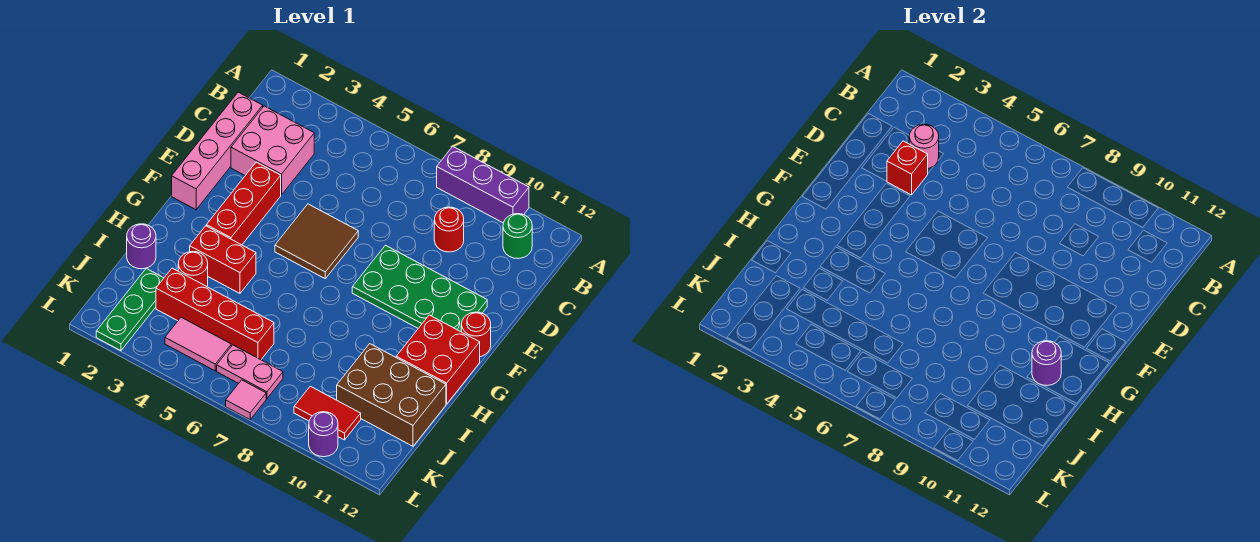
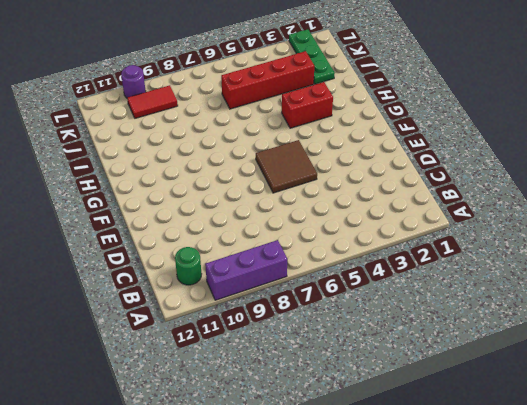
none -> pink brick C1:F1 level 1
none -> pink brick C2:D3 level 1
none -> red round brick C9 level 1

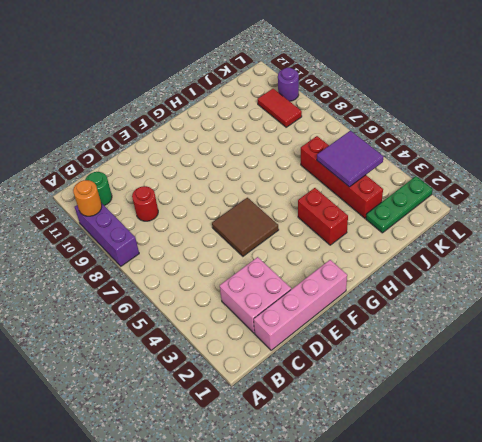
orange round brick A10 level 2 -> none
purple tile J4:K5 level 2 -> none
none -> red brick E3:G3 level 1
none -> green plate E8:F11 level 1
none -> red round brick F12 level 1

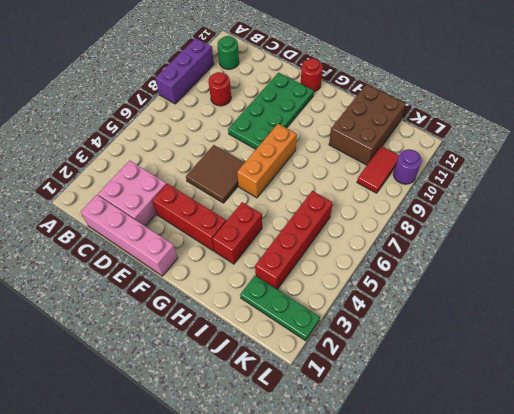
orange brick G6:G8 level 1 -> none
none -> red brick G11:H12 level 1
none -> purple round brick I1 level 1
none -> red round brick I3 level 1

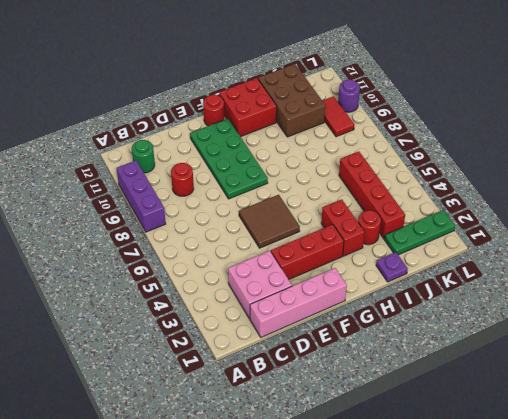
purple plate I1 level 1 -> purple round brick I1 level 1
none -> pink tile K4:K5 level 1
none -> pink plate K6:K7 level 1
none -> pink tile L7 level 1

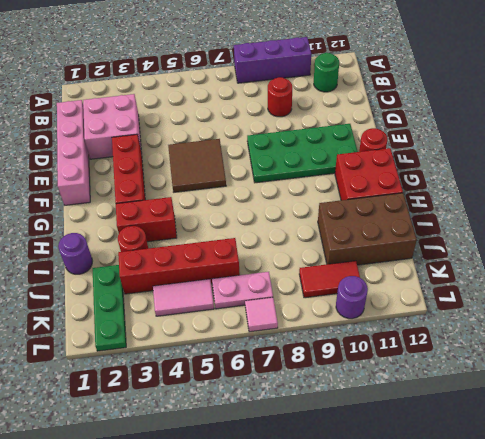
none -> pink round brick C3 level 2
none -> red brick D3 level 2
none -> purple round brick H11 level 2

